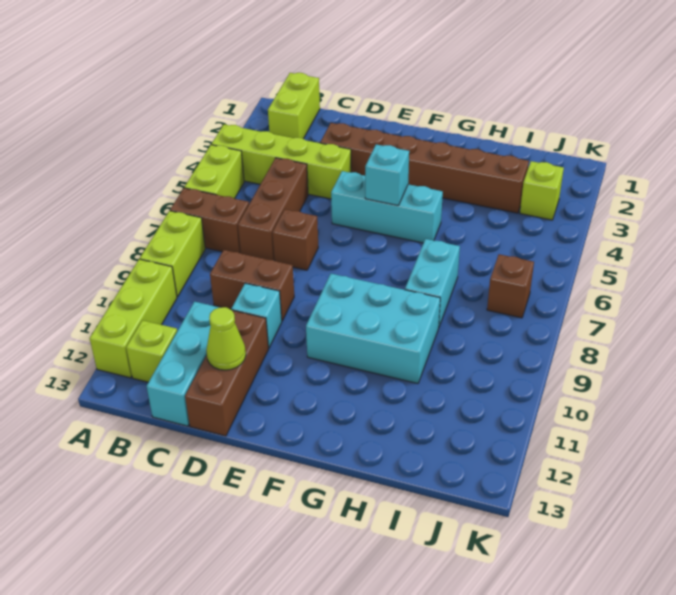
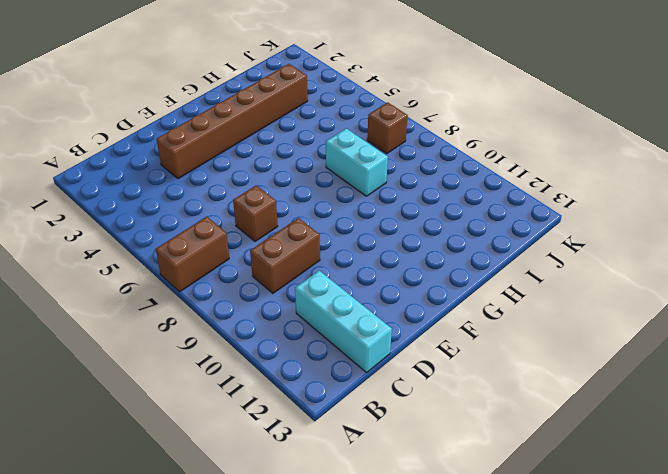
none -> lime brick A4:D4 level 1
none -> lime brick A5:A6 level 1
none -> lime brick A8:A9 level 1

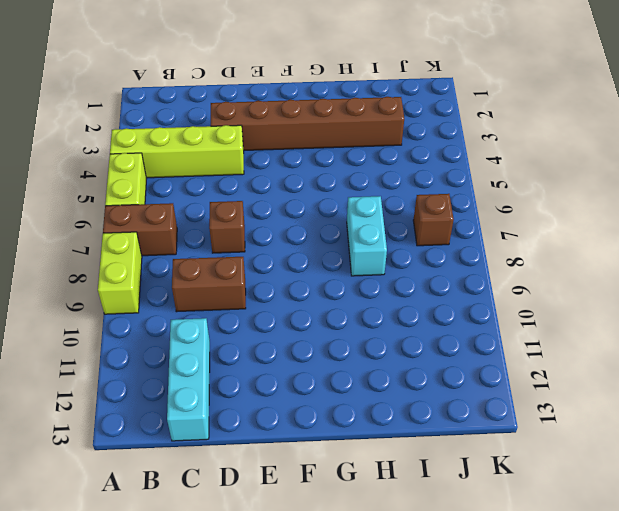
none -> lime brick A10:A12 level 1
none -> lime brick B1:B2 level 1
none -> lime brick B12 level 1

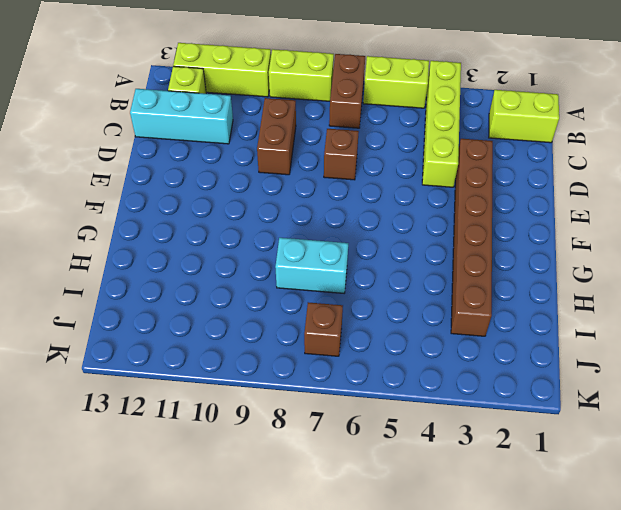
none -> brown brick C5:C7 level 1
none -> cyan brick D10 level 1
none -> brown brick D11:D13 level 1

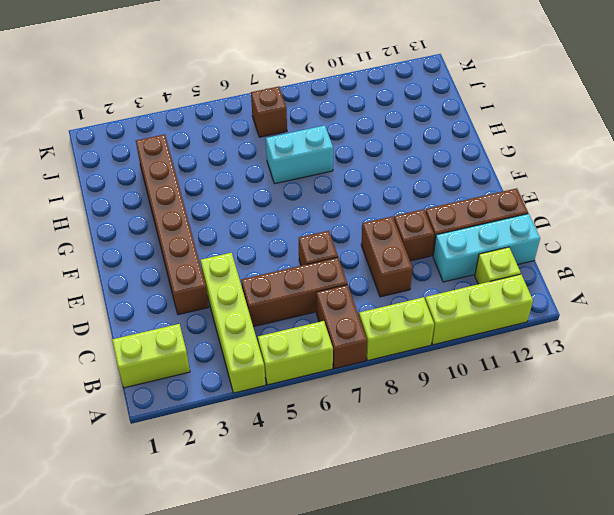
brown brick D10 level 1 -> cyan brick D10 level 1
none -> cyan brick E5:G5 level 1
none -> cyan brick F9:H10 level 1
none -> lime brick J3 level 1

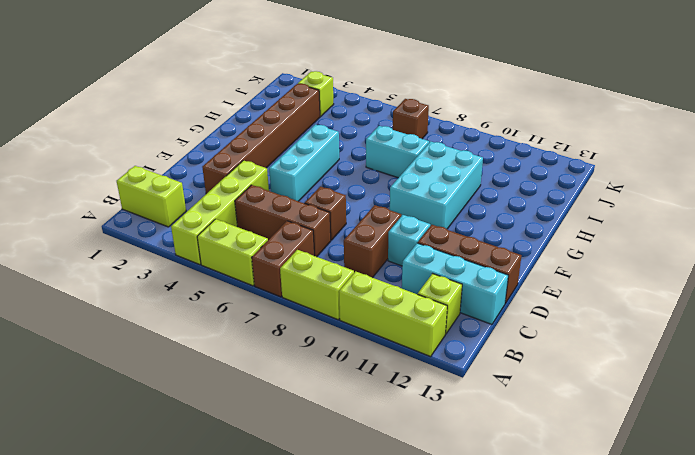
none -> lime cone D12 level 2
none -> cyan brick F5 level 2

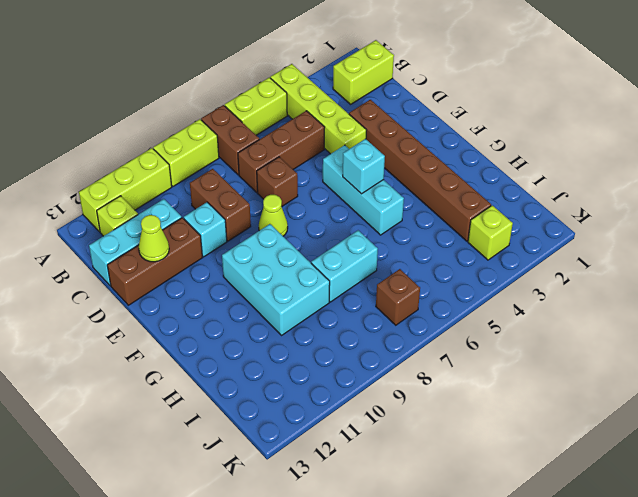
lime cone E8 level 1 -> none

